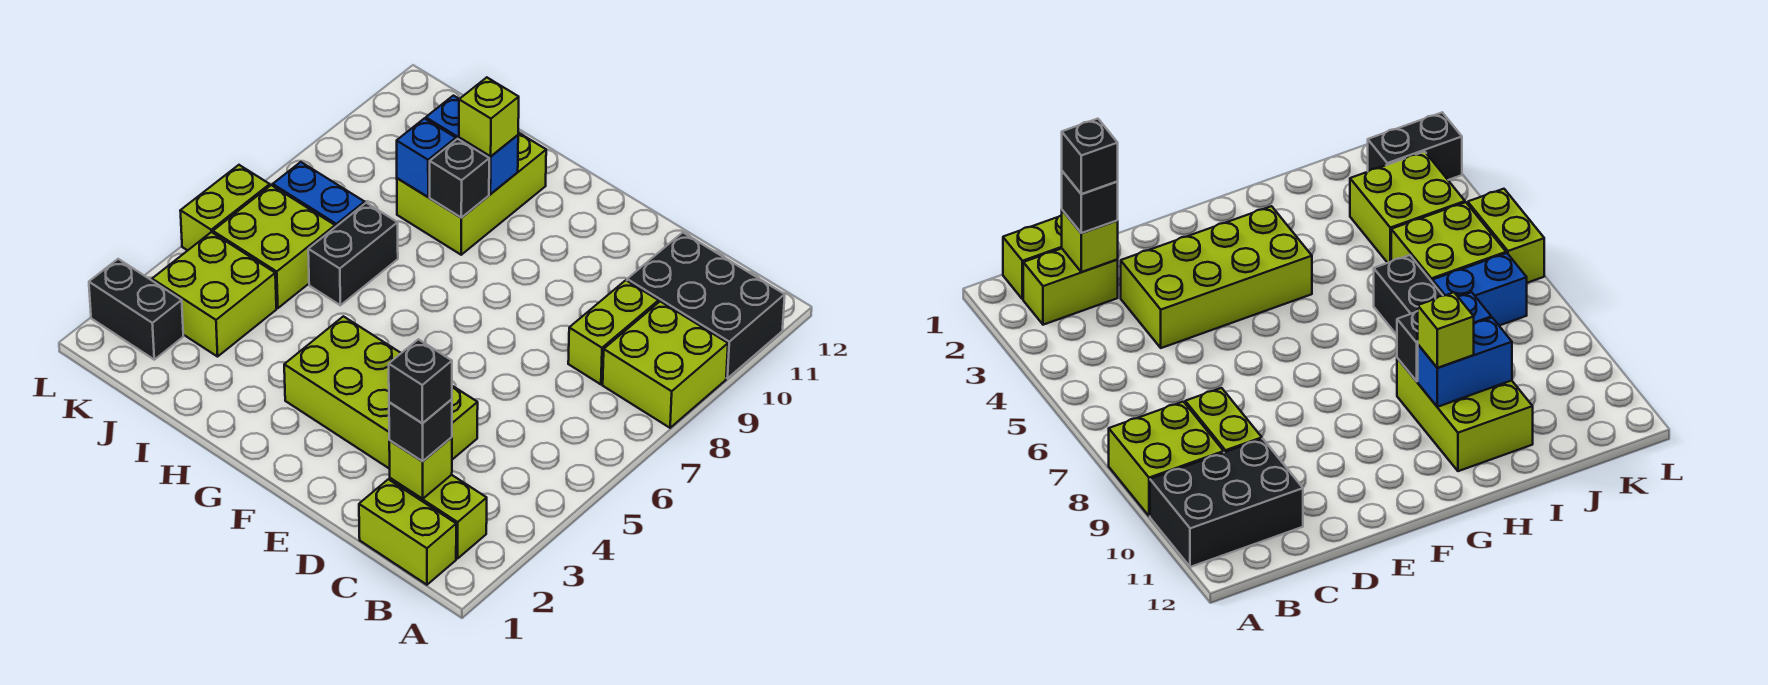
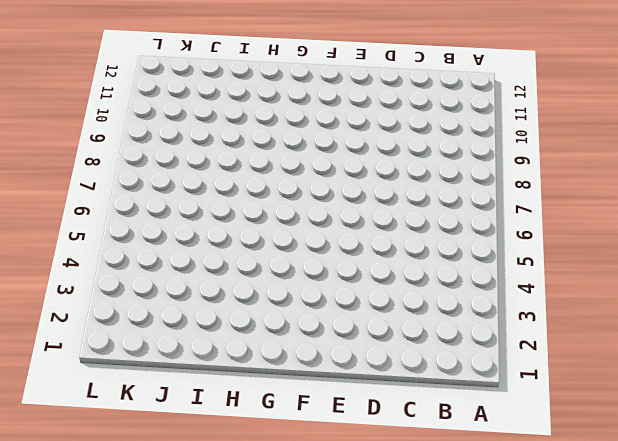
none -> lime brick A8:B9 level 1
none -> black brick A10:C11 level 1
none -> lime brick B1:C1 level 1

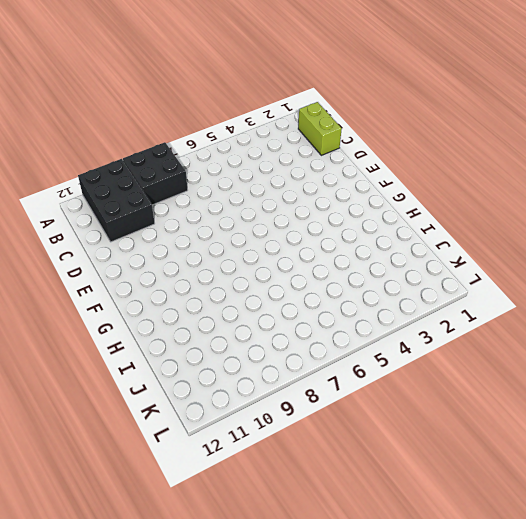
black brick A8:B9 level 1 -> lime brick A8:B9 level 1
none -> lime brick B2:C2 level 1
none -> lime brick C8:C9 level 1
none -> lime brick D3:G4 level 1

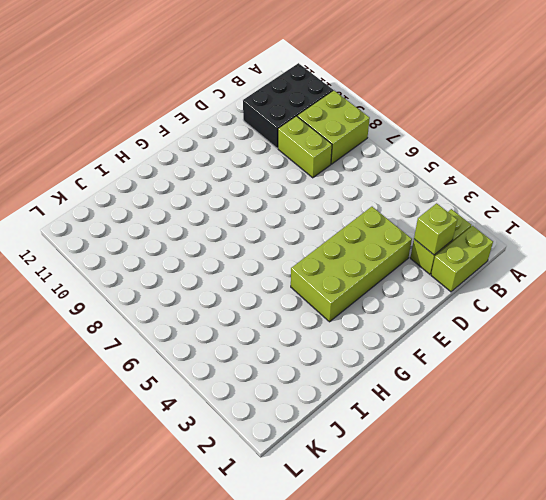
none -> lime brick H9:I11 level 1
none -> black brick I6:I7 level 1
none -> lime brick J3:K4 level 1

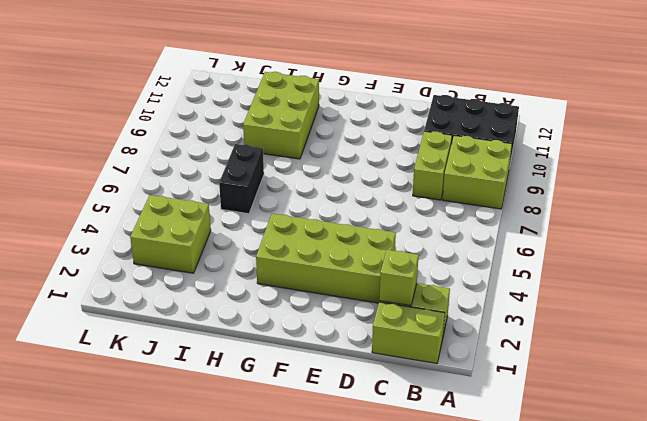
none -> lime brick J5:K6 level 1
none -> blue brick J7:K7 level 1
none -> black brick K2:L2 level 1

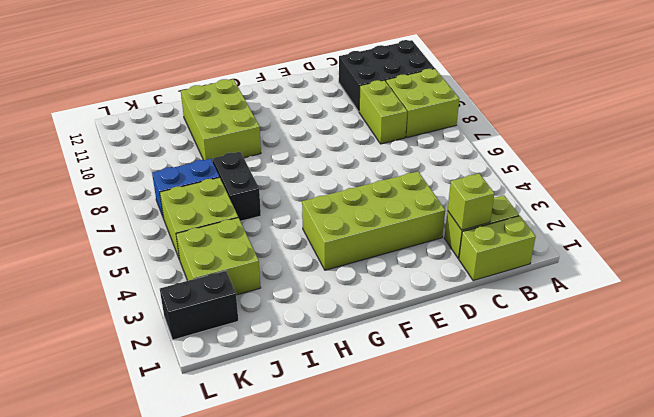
none -> lime brick L5:L6 level 1
none -> black brick H9 level 2
none -> blue brick H10:I10 level 2

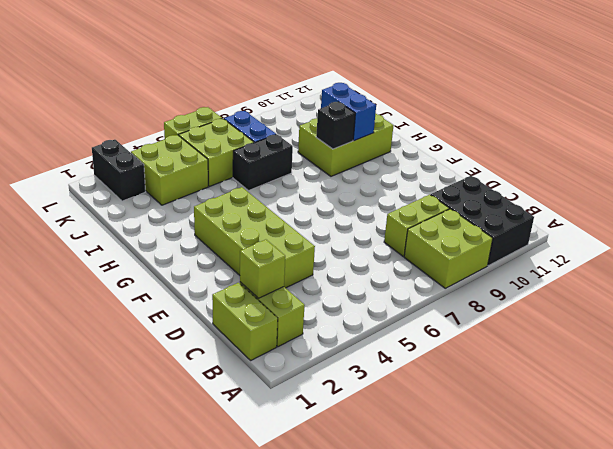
none -> blue brick I9 level 2
none -> black brick C2 level 3
none -> lime brick H10 level 3

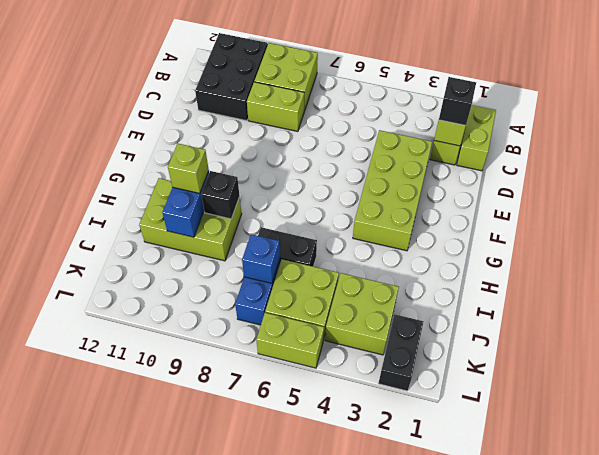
blue brick J7 level 2 -> blue brick I9 level 2
none -> black brick C2 level 4

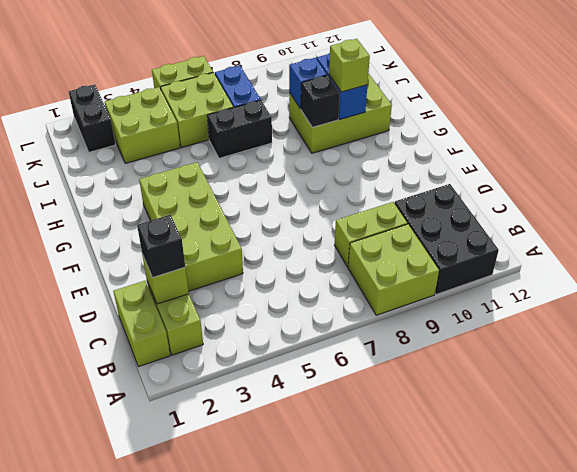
none -> black brick C2 level 4

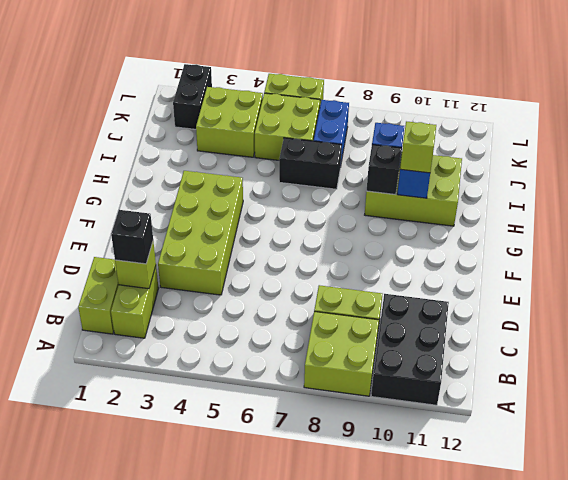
none -> black brick C2 level 4

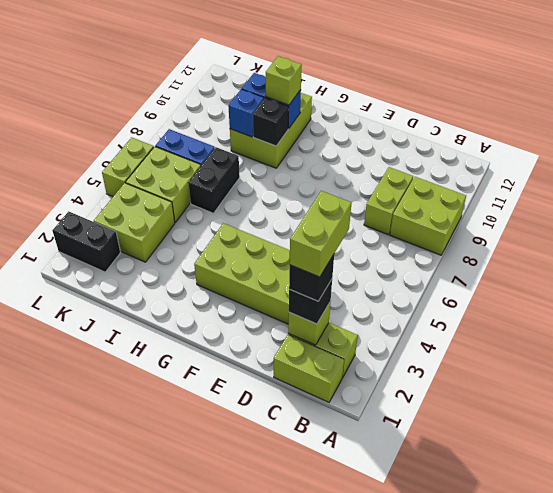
lime brick C2:C3 level 5 -> none
none -> black brick A10:C11 level 1

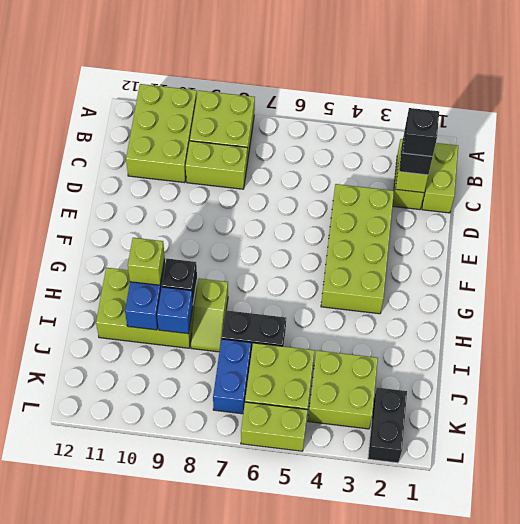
lime brick A10:C11 level 1 -> black brick A10:C11 level 1
lime slope H8:I8 level 1 top H -> none

